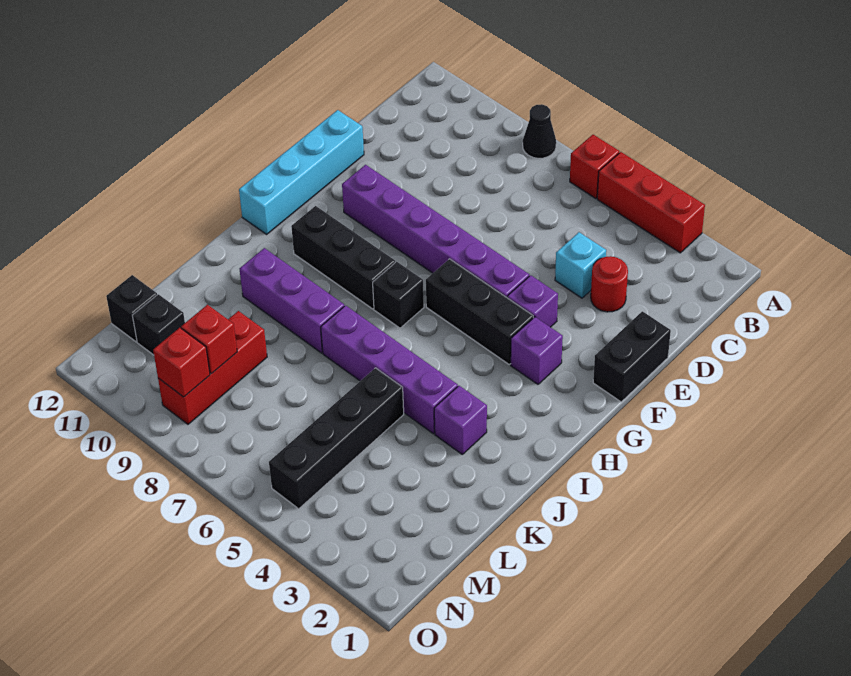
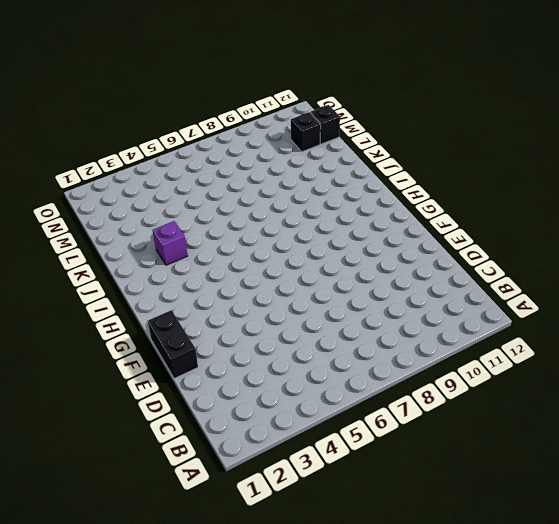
none -> red brick A3:A5 level 1
none -> red brick A6 level 1
none -> black cone A8 level 1

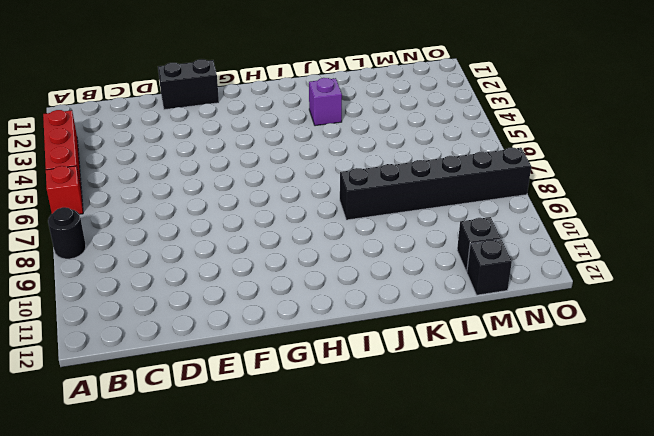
black round brick A8 level 1 -> black cone A8 level 1
black brick J8:O8 level 1 -> purple brick J8:J10 level 1
none -> red round brick D3 level 1
none -> cyan brick D4 level 1
none -> cyan brick E12:H12 level 1

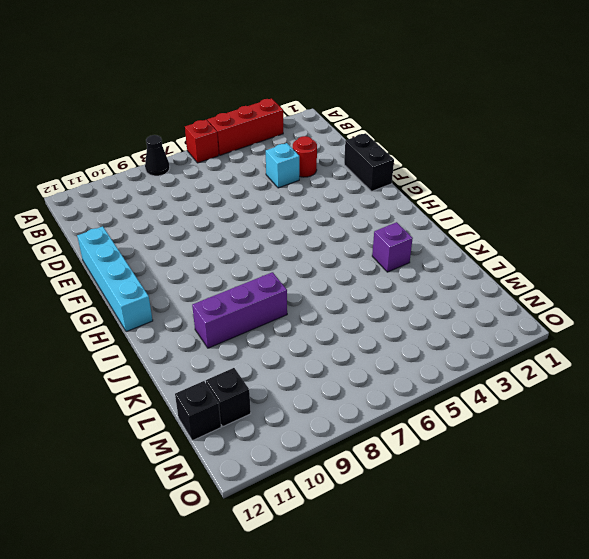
none -> purple brick F4 level 1
none -> purple brick F5:F10 level 1
none -> purple brick G3 level 1

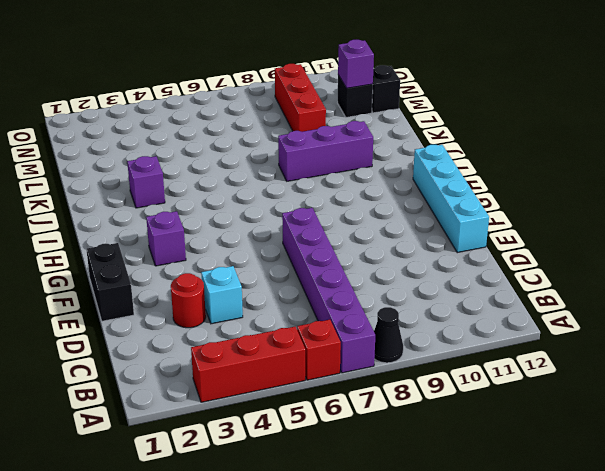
purple brick A7:F7 level 1 -> purple brick F5:F10 level 1
purple brick M11 level 2 -> purple brick F4 level 1
none -> black brick G4:G6 level 1
none -> black brick H7 level 1
none -> black brick H8:H10 level 1

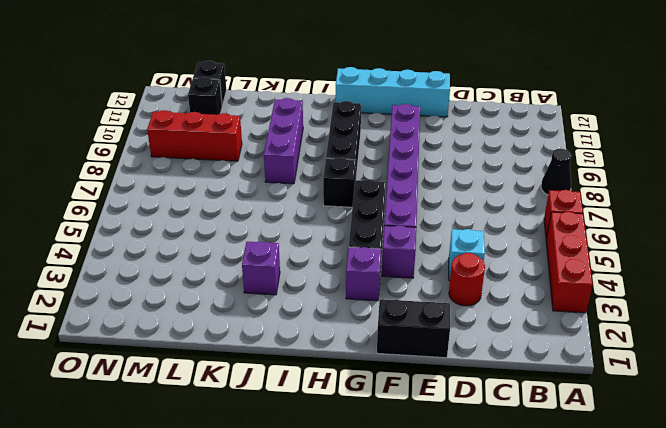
none -> purple brick J4:J7 level 1
none -> black brick K5:N5 level 1
none -> red brick M9 level 2

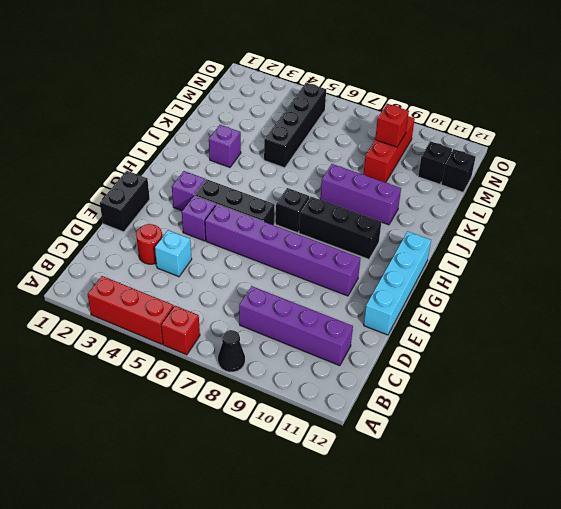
purple brick C8:C11 level 1 -> purple brick J4:J7 level 1
none -> red brick N9 level 2

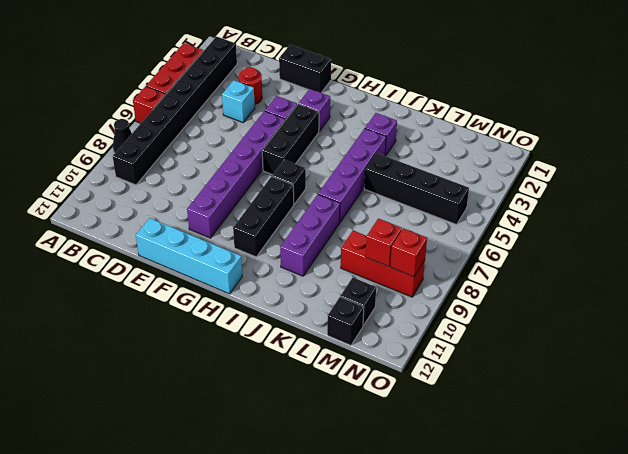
black brick B2:B9 level 1 -> none

